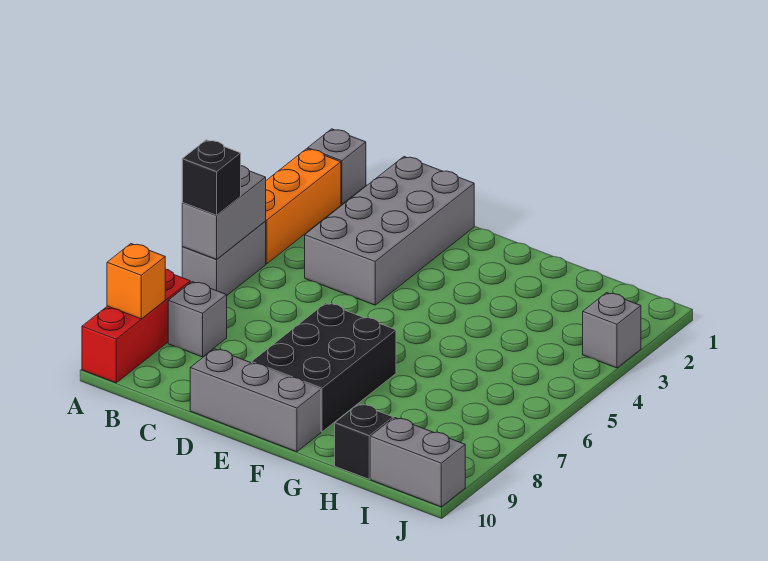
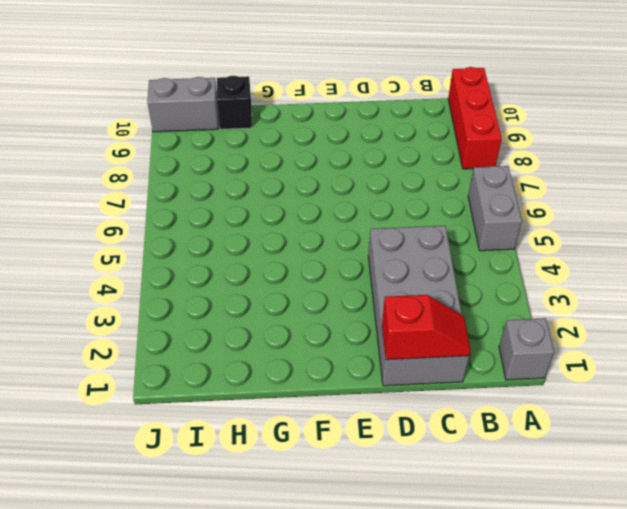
red slope C1:D1 level 2 top D -> none
none -> orange brick A2:A4 level 1
none -> grey brick B8 level 1
none -> grey brick D10:F10 level 1

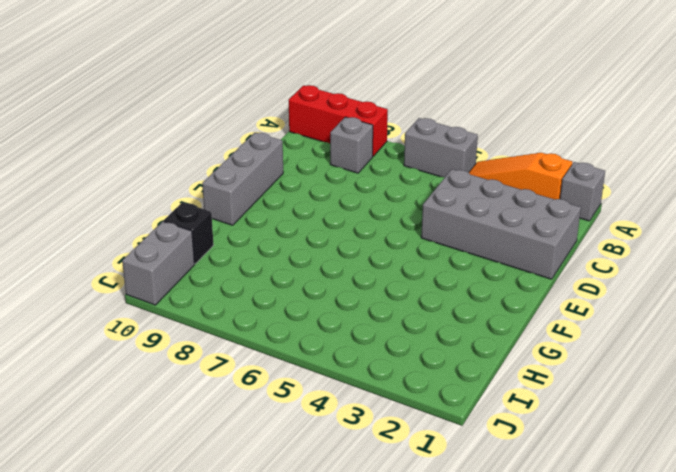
orange slope A2:A4 level 1 top 2 -> orange brick A2:A4 level 1
none -> black brick E7:F9 level 1
none -> grey brick J3 level 1
none -> grey brick A5:A6 level 2

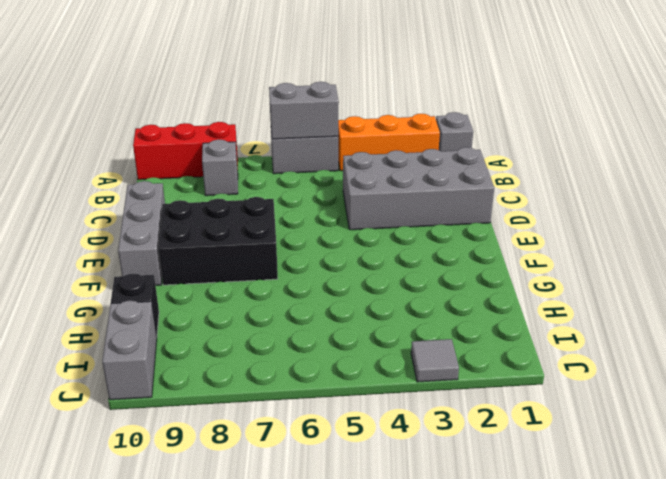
grey tile J3 level 1 -> grey brick J3 level 1
none -> orange brick A9 level 2
none -> black brick A6 level 3

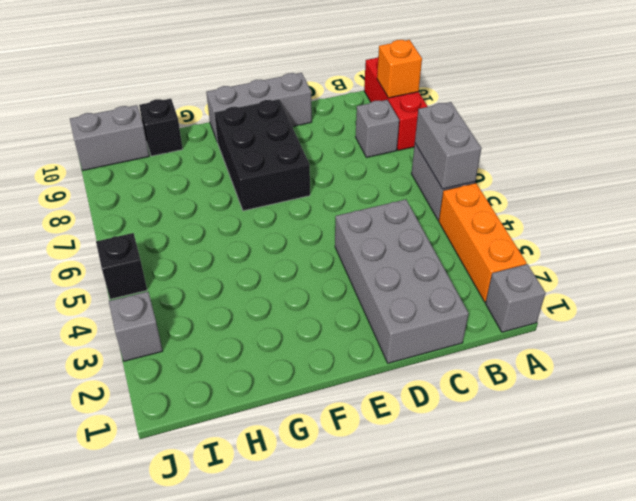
black brick J5 level 1 -> black brick A6 level 3

